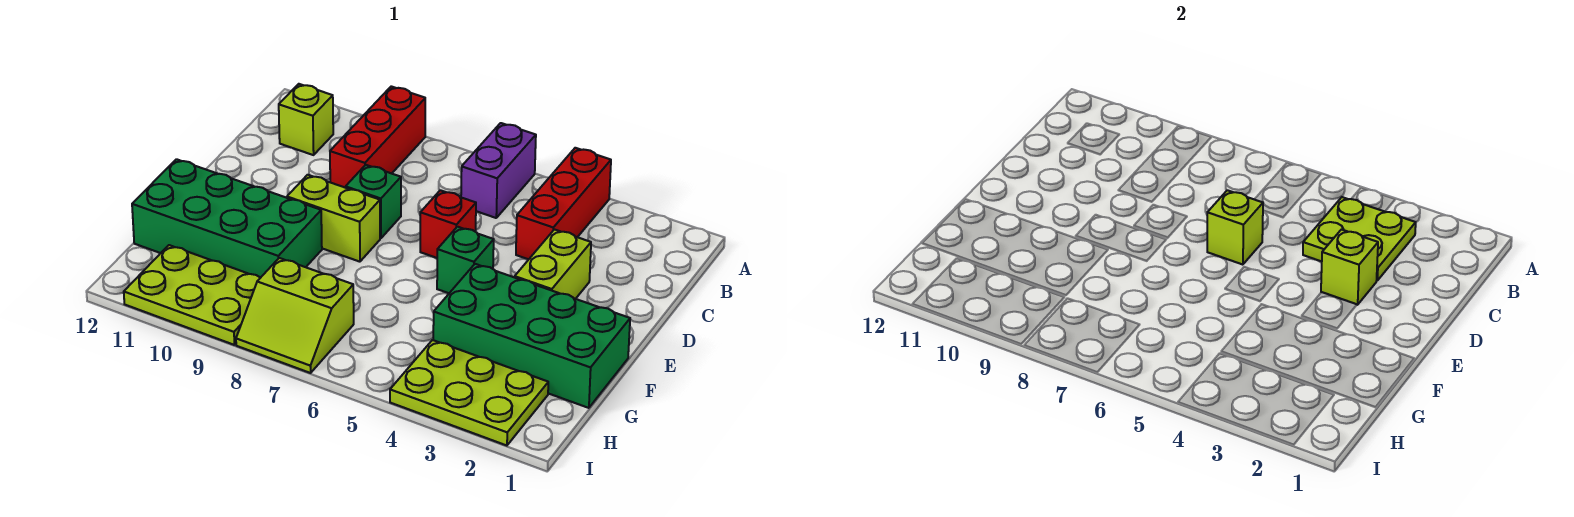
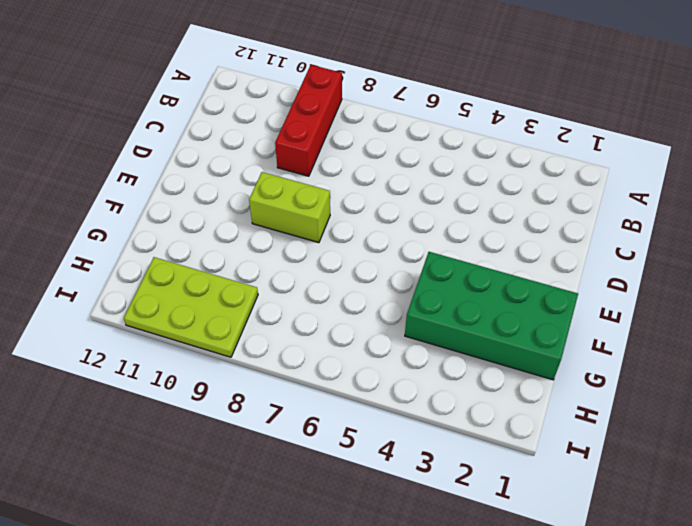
none -> red brick A4:C4 level 1
none -> purple brick A6:B6 level 1
none -> lime brick B11 level 1

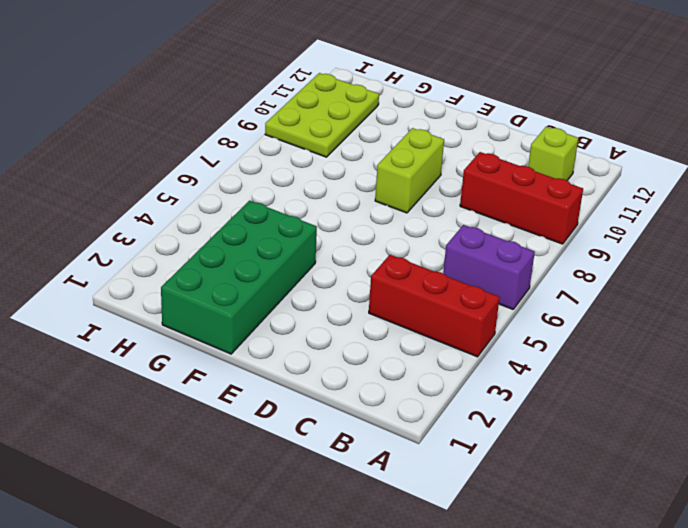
none -> lime brick D3:E3 level 1
none -> red brick D6 level 1
none -> green brick D8 level 1

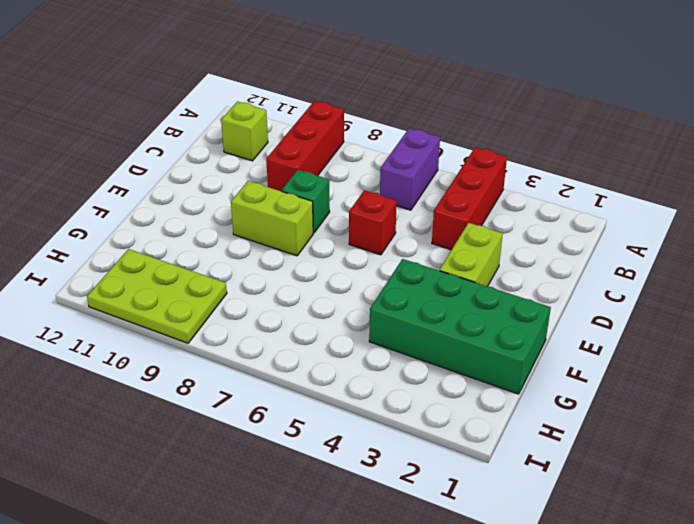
none -> green brick E5 level 1
none -> green brick F9:G12 level 1
none -> lime plate H2:I4 level 1

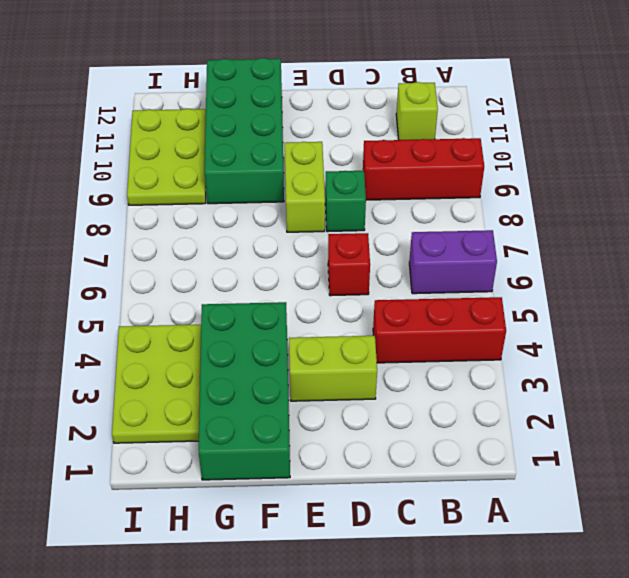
none -> green brick E5 level 1
none -> lime slope H7:I8 level 1 top H
none -> lime plate B3:C4 level 2

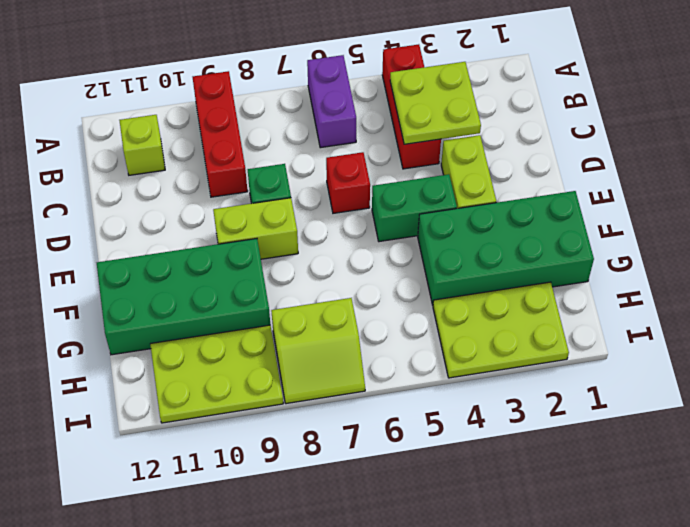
green brick E4:E5 level 1 -> green brick E5 level 1
none -> lime brick D3 level 2
none -> lime brick D6 level 2

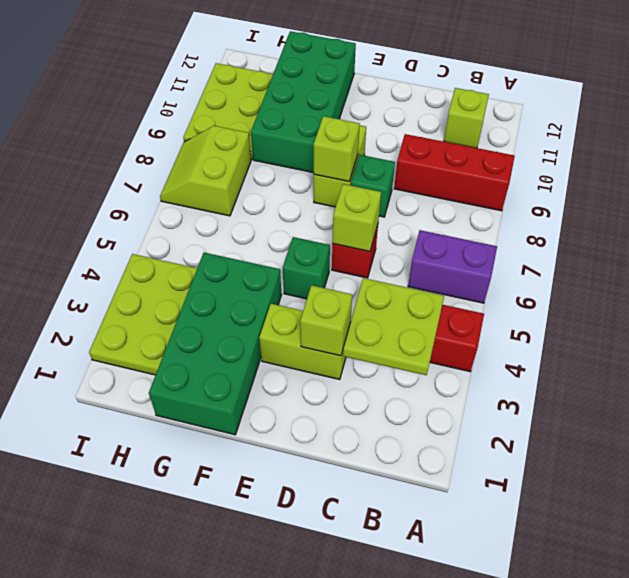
lime brick E8 level 2 -> none

